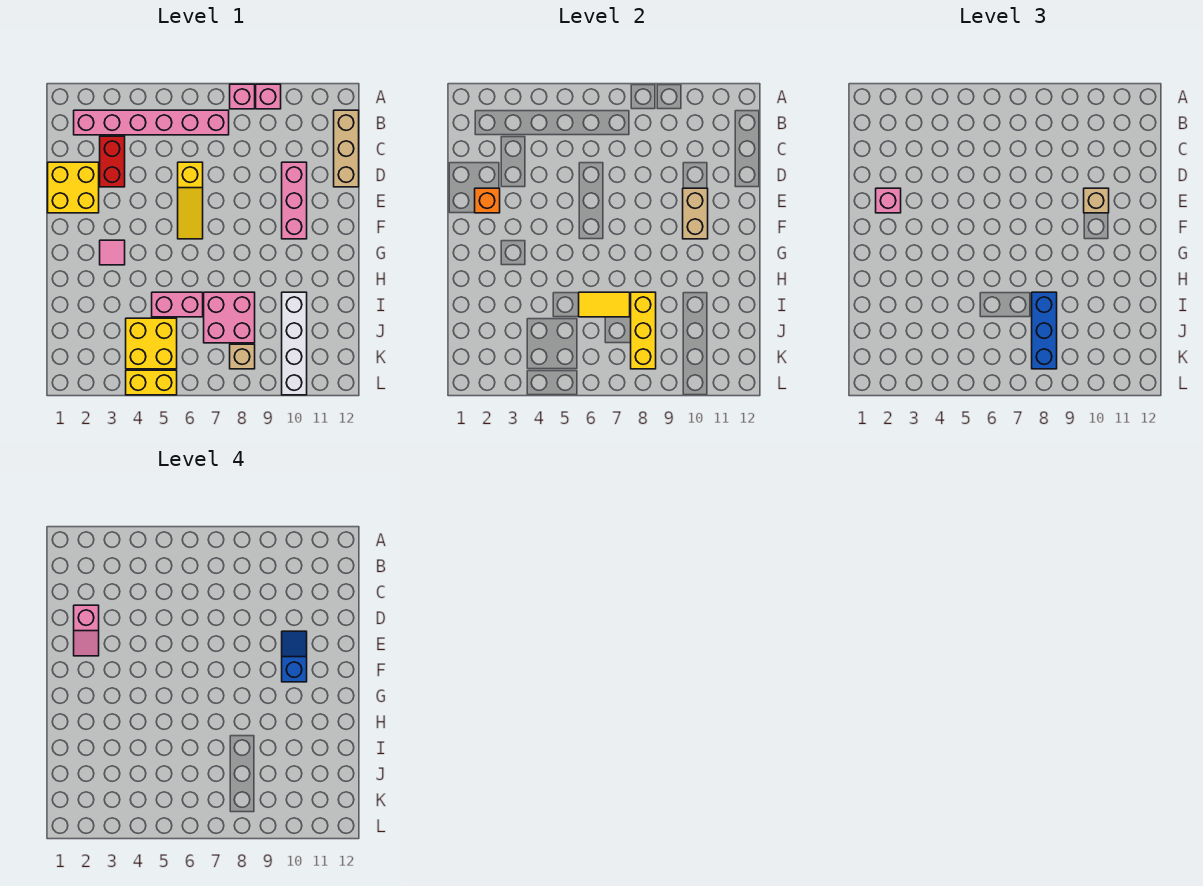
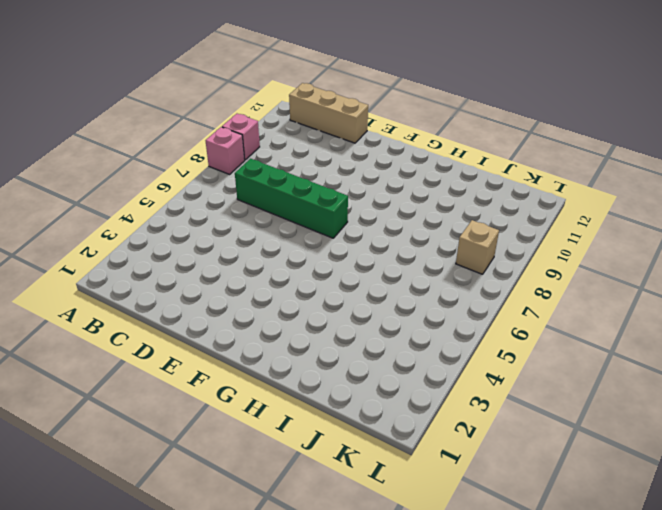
green brick C7:F7 level 1 -> none
none -> pink brick B2:B7 level 1
none -> red brick C3:D3 level 1
none -> yellow brick D1:E2 level 1

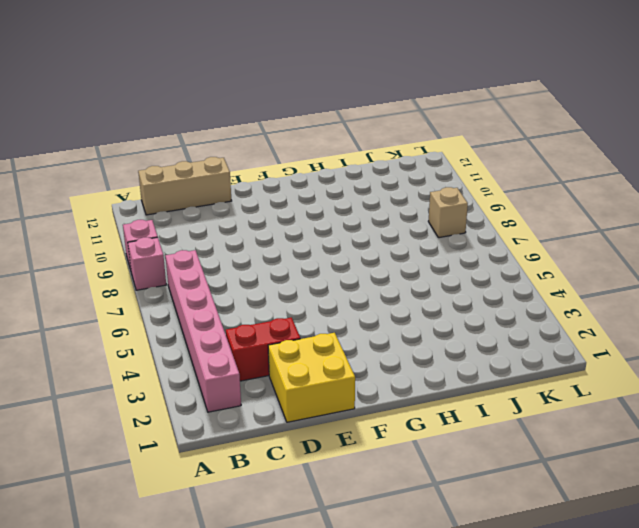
none -> yellow slope D6:F6 level 1 top D
none -> pink brick D10:F10 level 1
none -> pink tile G3 level 1

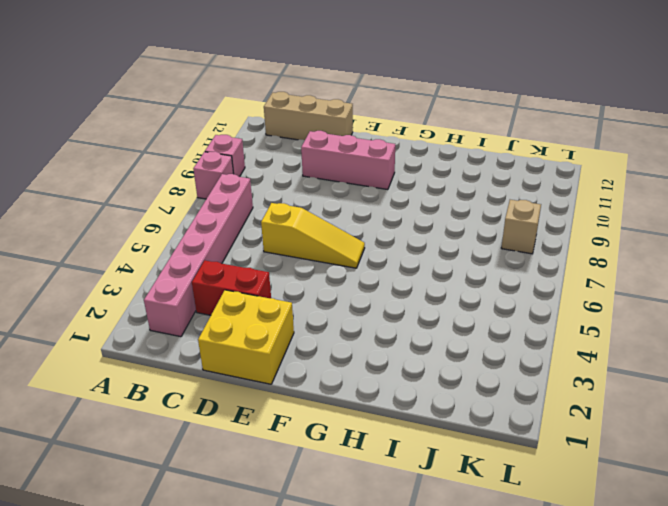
none -> pink tile G3 level 1
none -> pink brick I5:I6 level 1
none -> pink brick I7:J8 level 1

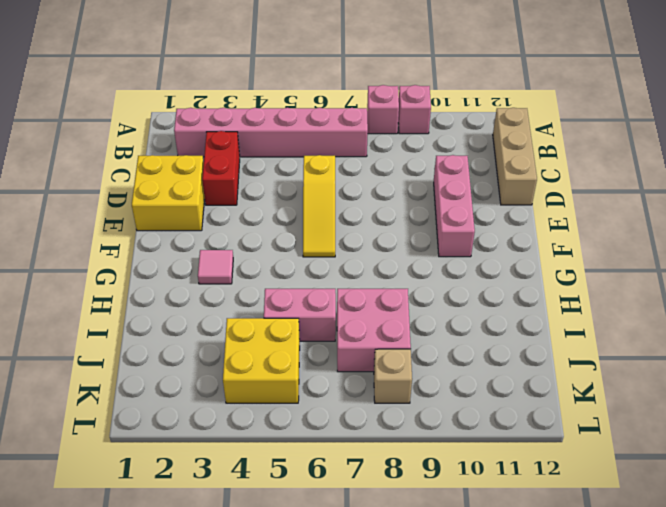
none -> white brick I10:L10 level 1
none -> yellow brick L4:L5 level 1
none -> orange brick E2 level 2

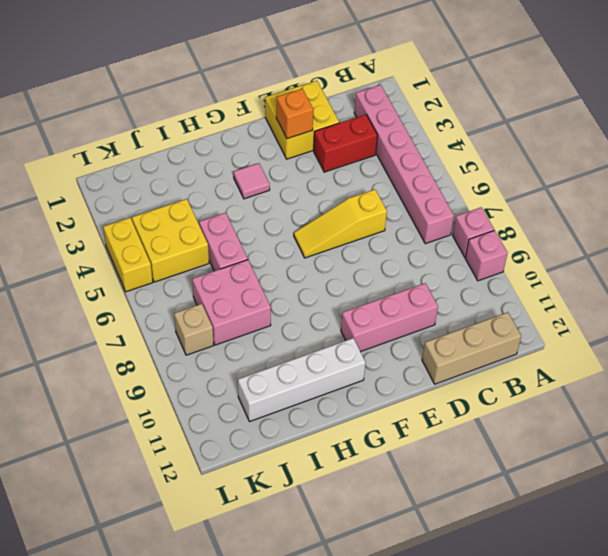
white brick G11:J11 level 1 -> white brick I10:L10 level 1
none -> tan brick E10:F10 level 2
none -> yellow tile I6:I7 level 2
none -> yellow brick I8:K8 level 2

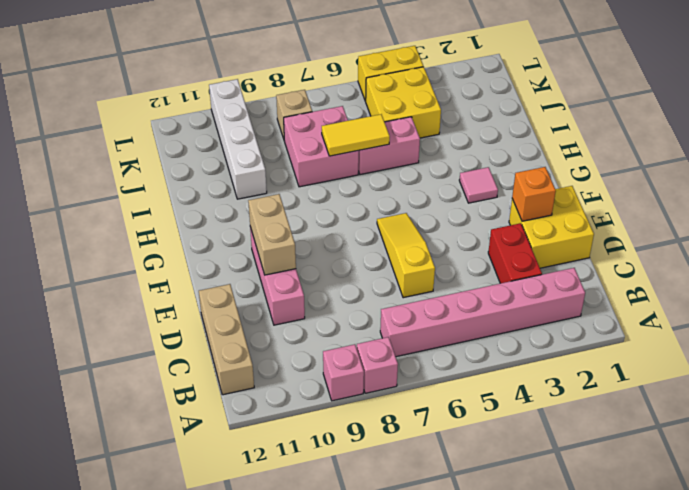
none -> yellow brick I8:K8 level 2
none -> pink brick E2 level 3
none -> tan brick E10 level 3

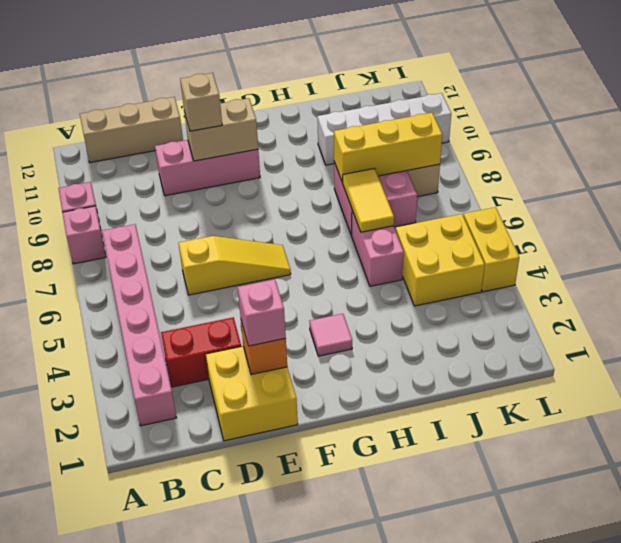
none -> blue brick I8:K8 level 3
none -> pink slope D2:E2 level 4 top D
none -> blue slope E10:F10 level 4 top F

